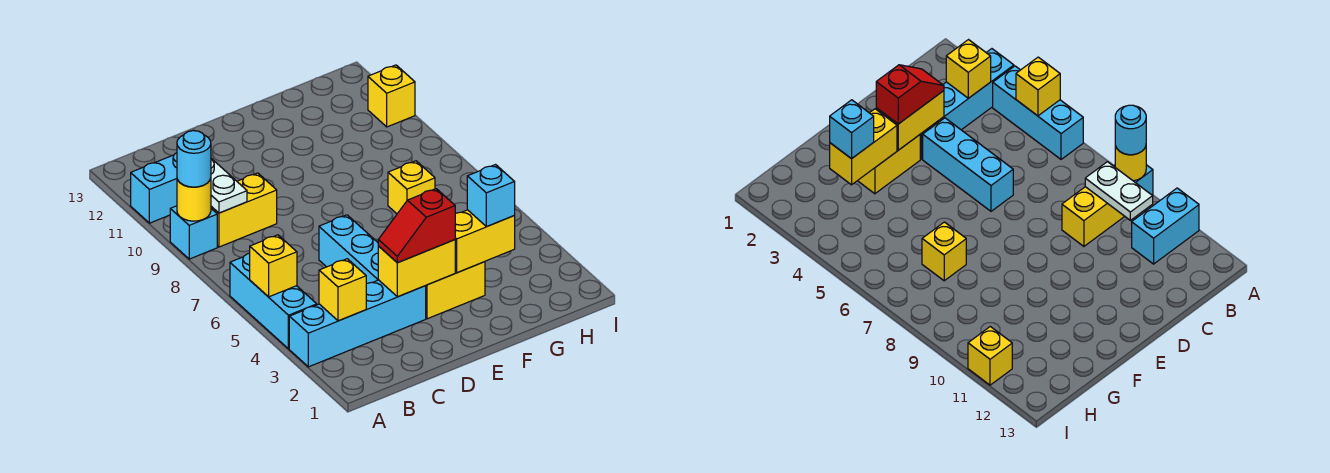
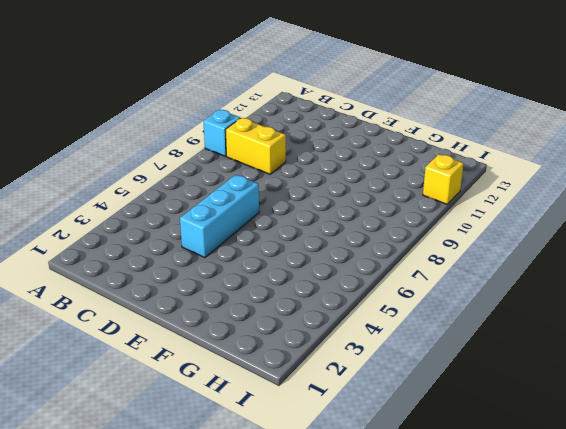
none -> cyan brick A3:D3 level 1
none -> cyan brick A4:A6 level 1
none -> cyan brick A11:B11 level 1

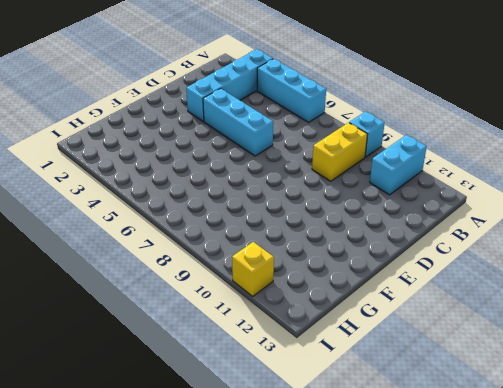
none -> yellow brick E3:F3 level 1
none -> yellow brick G7 level 1
none -> yellow brick A5 level 2

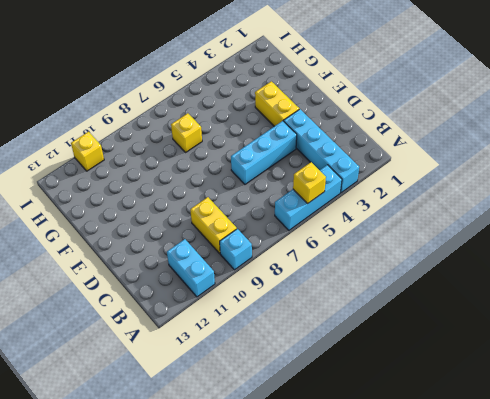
none -> yellow round brick A9 level 2
none -> yellow brick B3 level 2
none -> white plate B9:B10 level 2

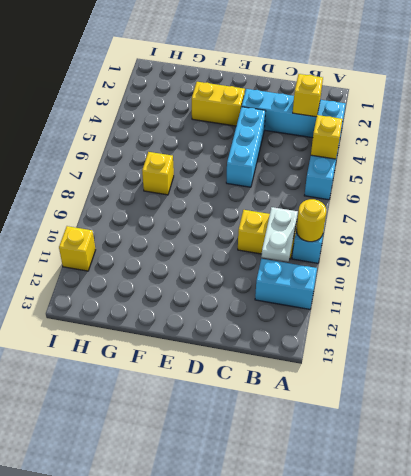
none -> yellow brick D3:E3 level 2
none -> yellow brick F3:G3 level 2
none -> cyan round brick A9 level 3

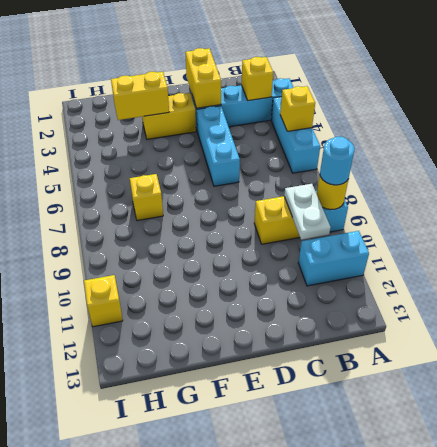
yellow brick D2:D3 level 2 -> yellow brick D3:E3 level 2
none -> red slope D3:E3 level 3 top E
none -> cyan brick G3 level 3

